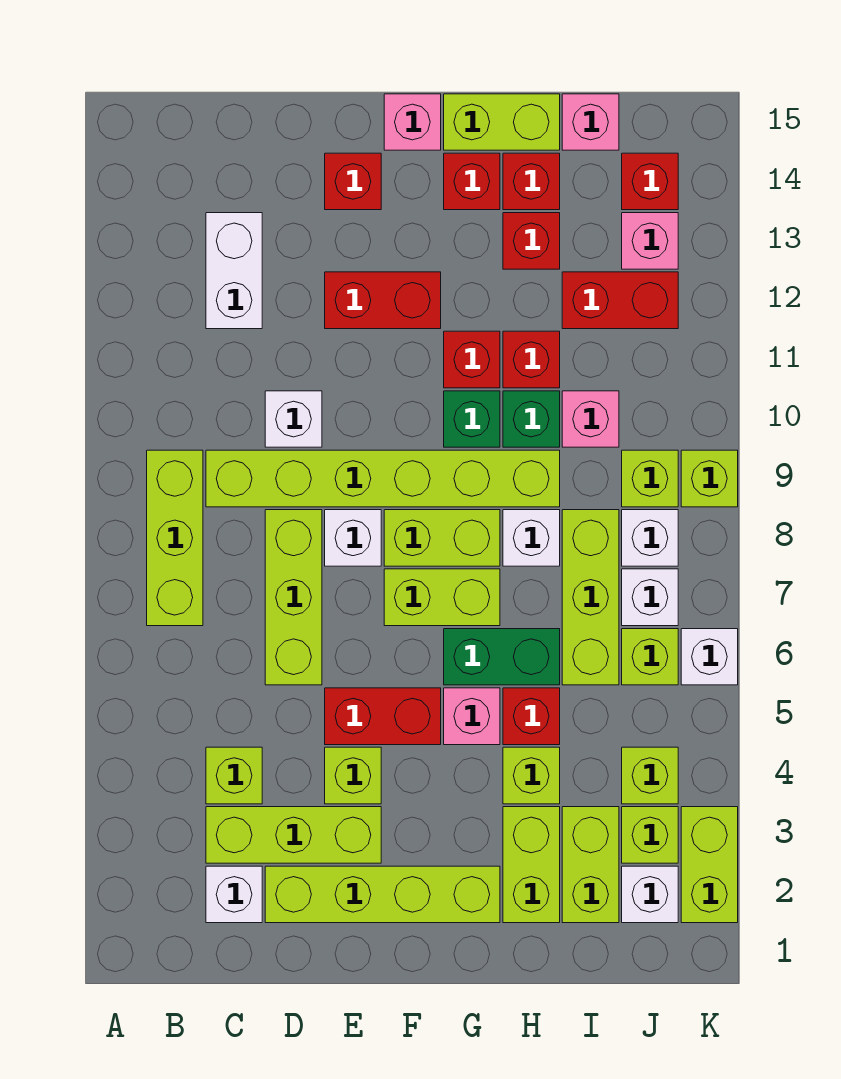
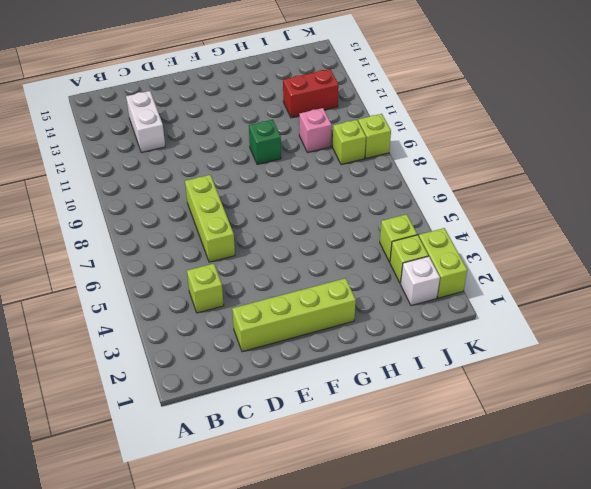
none -> lime brick B7:B9 level 1
none -> white brick C2 level 1
none -> lime brick C3:E3 level 1
none -> lime brick C9:H9 level 1

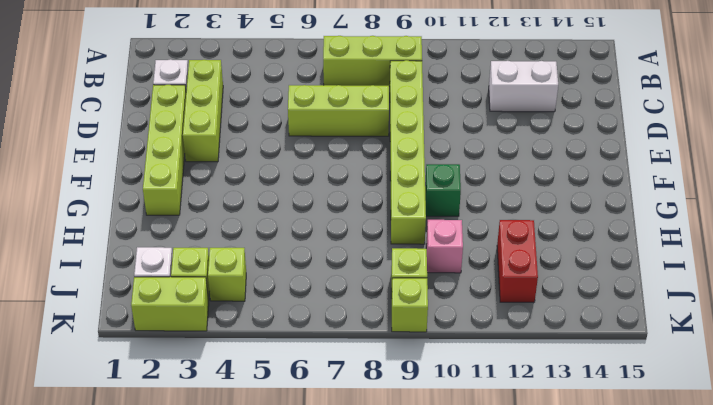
none -> lime brick C4 level 1
none -> white brick D10 level 1
none -> lime brick E4 level 1
none -> red brick E5:F5 level 1

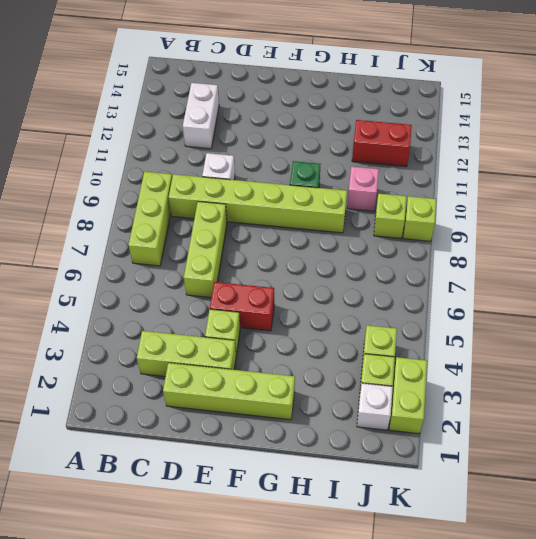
none -> white brick C2 level 1
none -> lime brick C4 level 1
none -> white brick E8 level 1
none -> red brick E12:F12 level 1

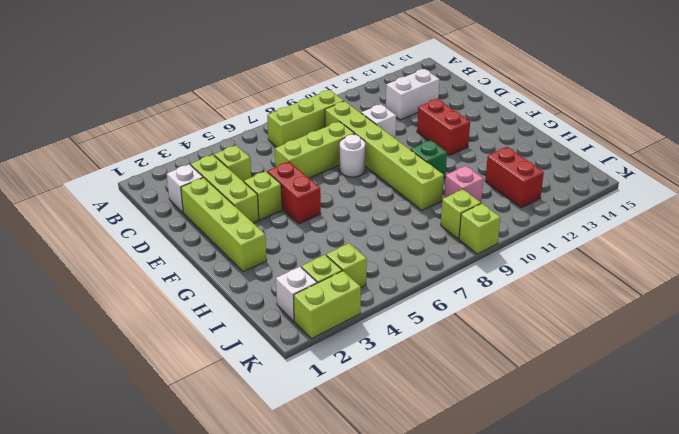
white round brick E8 level 1 -> white brick E8 level 1
none -> red brick E14 level 1
none -> lime brick F7:G7 level 1
none -> lime brick F8:G8 level 1
none -> pink brick F15 level 1

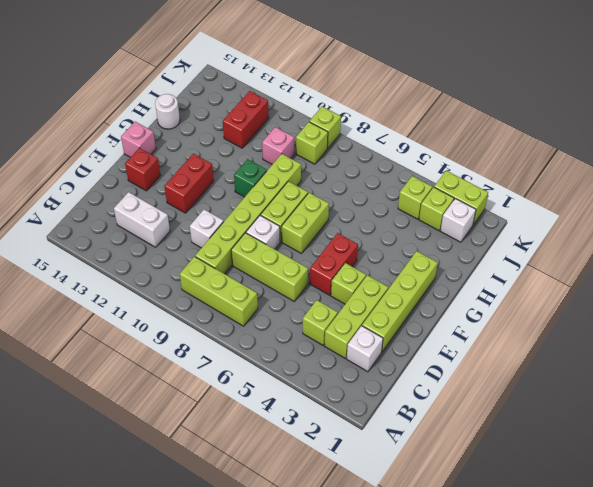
white round brick H15 level 1 -> lime brick G15:H15 level 1
none -> pink brick G5 level 1
none -> green brick G6:H6 level 1
none -> red brick G11 level 1
none -> red brick G14 level 1

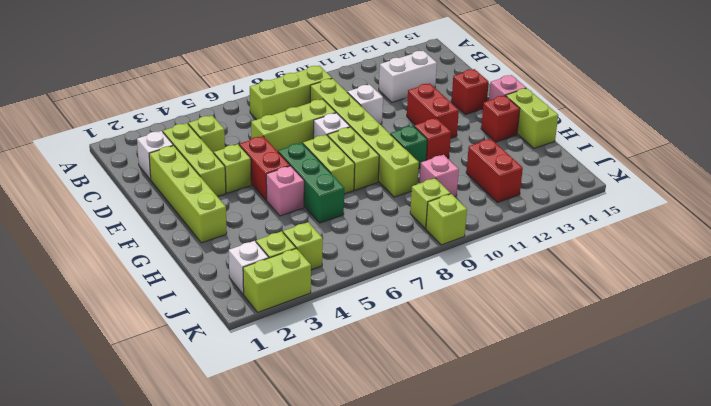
green brick F6:H6 level 1 -> green brick G6:H6 level 1
none -> lime brick H2:H3 level 1
none -> lime brick H4 level 1
none -> red brick H5 level 1
none -> white brick H8 level 1

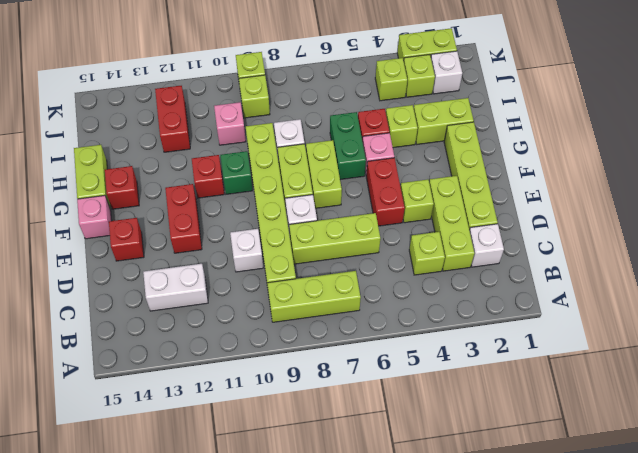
none -> green brick H10 level 1
none -> red brick H11 level 1
none -> red brick H13 level 1
none -> red brick H14 level 1

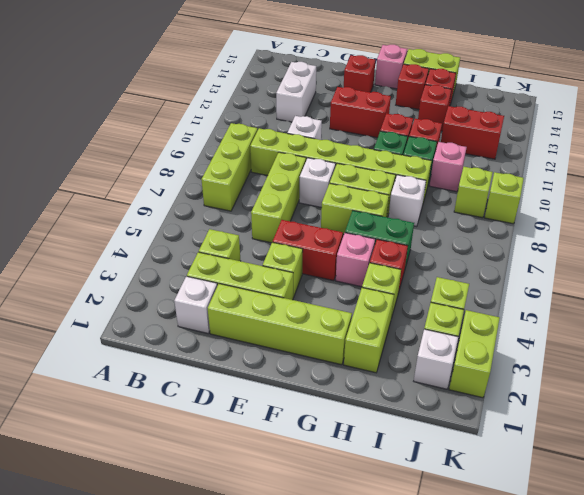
none -> lime brick I2:I3 level 1
none -> lime brick I6:I8 level 1
none -> pink brick I15 level 1
none -> lime brick J6 level 1

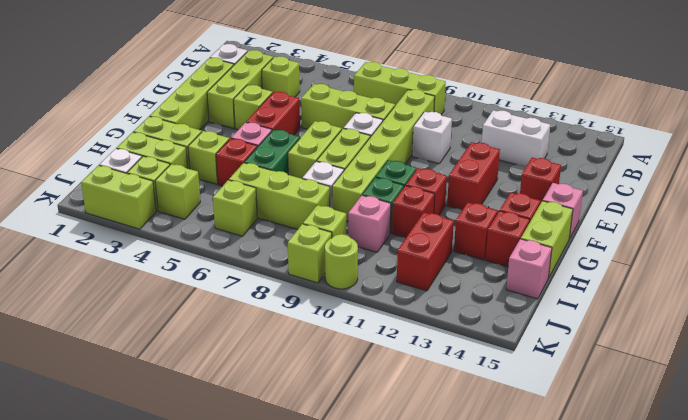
lime round brick K10 level 1 -> none
none -> white brick J7 level 1
none -> white brick J8 level 1
none -> pink brick J13 level 1
none -> red brick J14 level 1

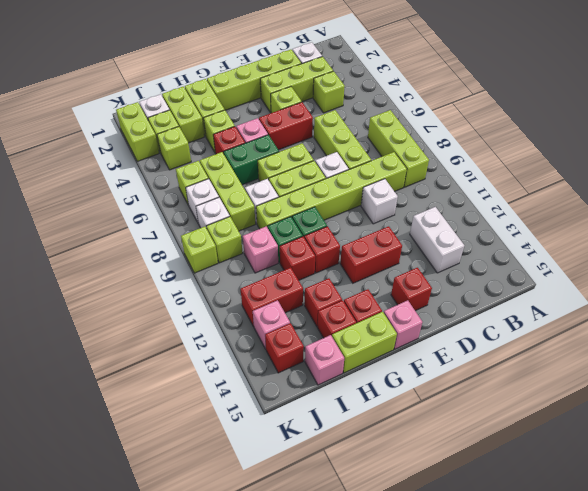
none -> white brick K6 level 1

